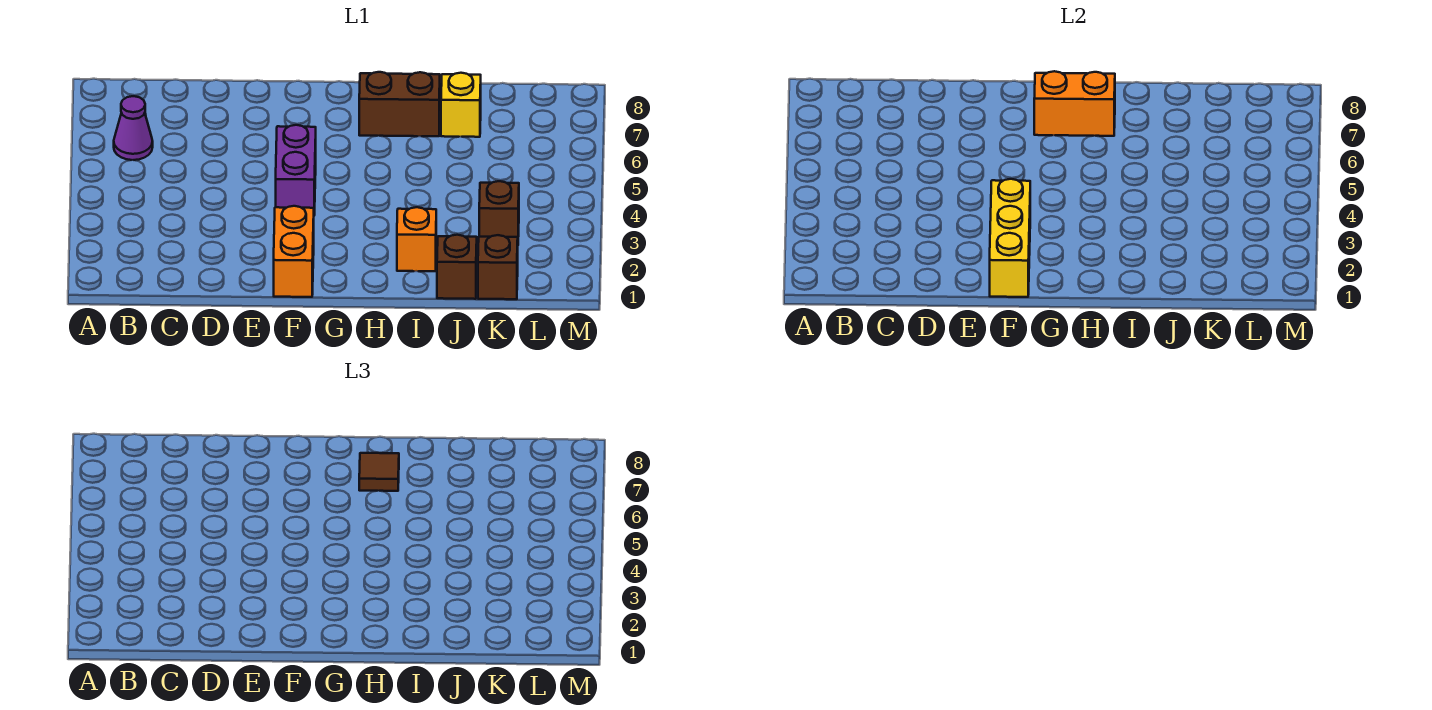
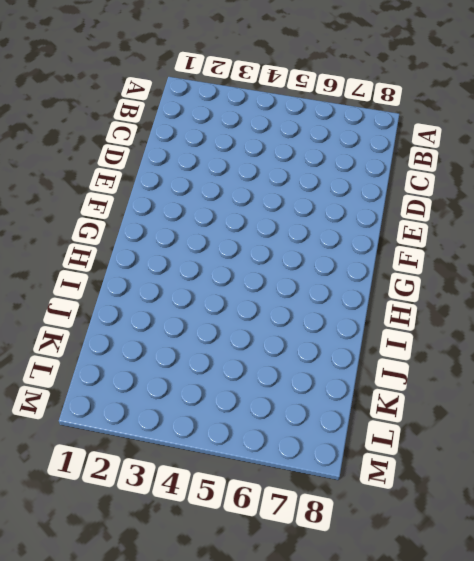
none -> purple cone B6 level 1
none -> orange brick F1:F2 level 1
none -> purple brick F4:F5 level 1

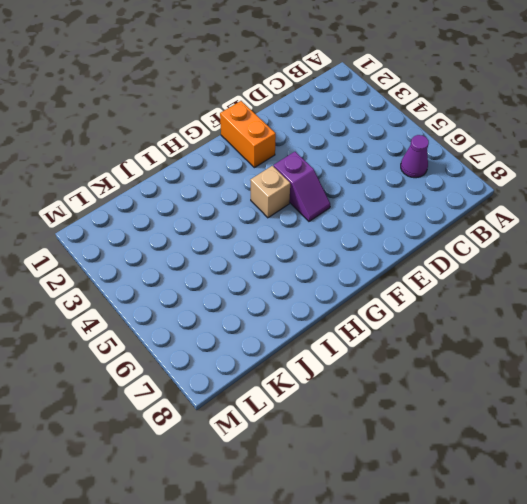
purple slope F4:F5 level 1 top 4 -> purple brick F4:F5 level 1
tan brick G4 level 1 -> none
none -> brown brick H7:I7 level 1
none -> orange brick I2 level 1
none -> brown brick J1 level 1

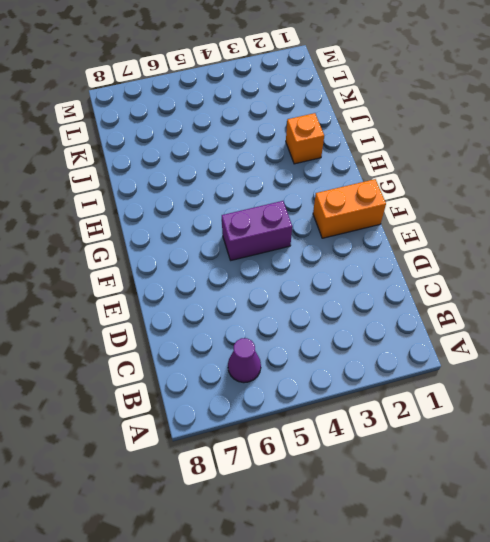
none -> brown brick H7:I7 level 1
none -> brown brick J1 level 1
none -> yellow brick J7 level 1

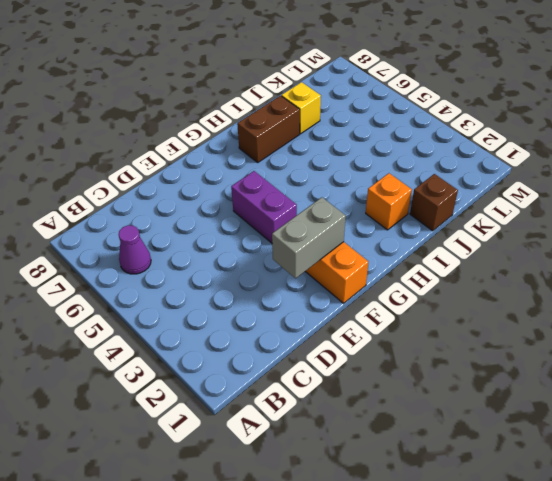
grey brick E2:F2 level 2 -> yellow brick F1:F3 level 2
none -> brown brick K1 level 1
none -> brown brick K3 level 1
none -> orange brick G7:H7 level 2

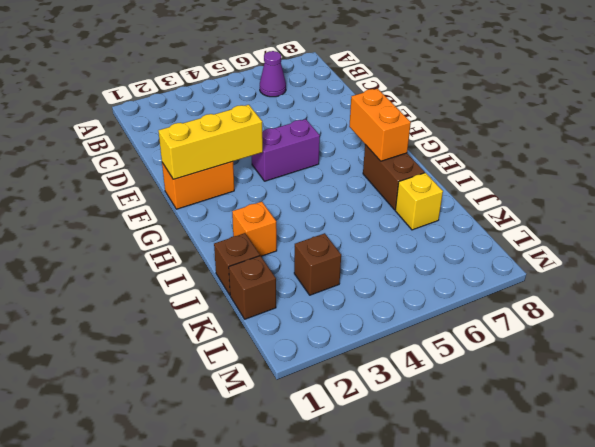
none -> brown tile H7 level 3

